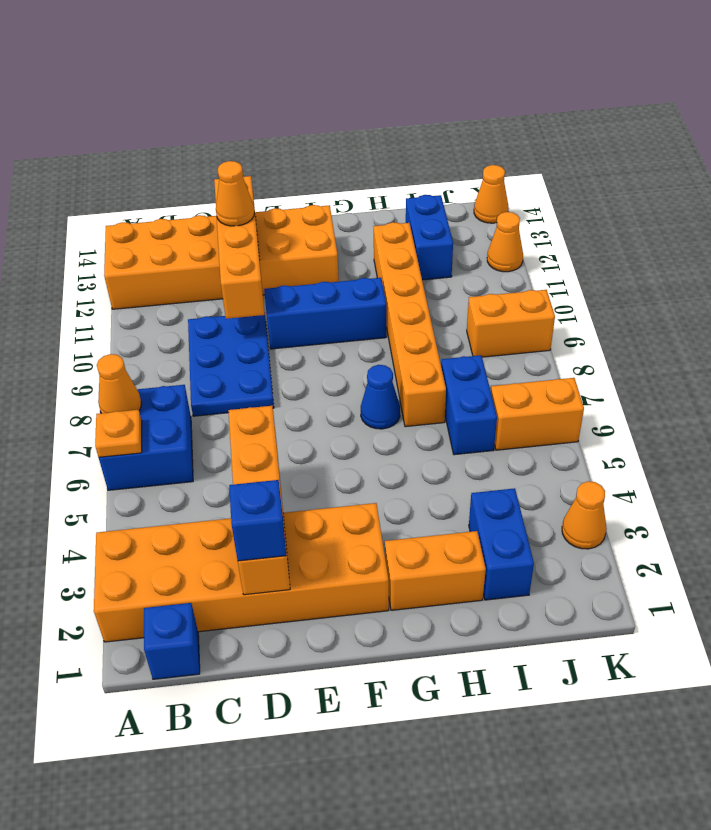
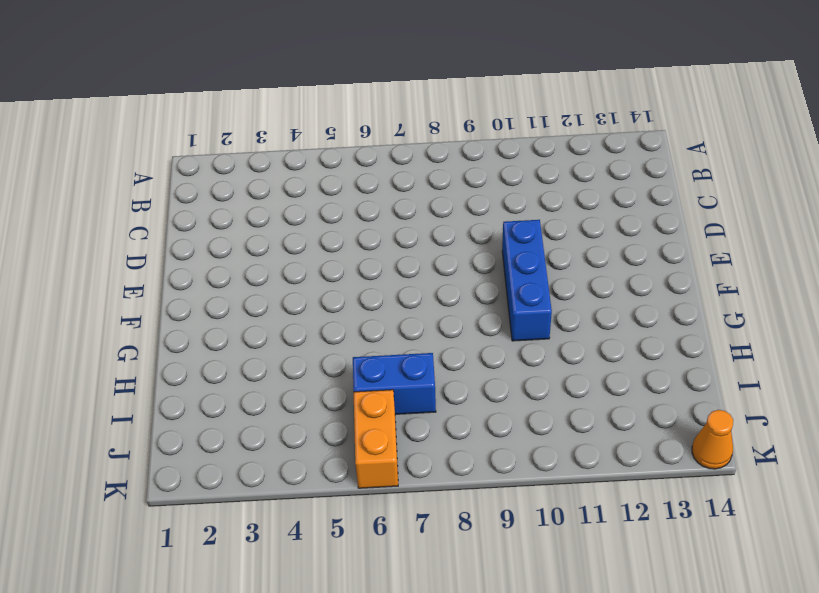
none -> orange brick A2:F3 level 1
none -> blue brick A6:B7 level 1
none -> orange brick A12:F13 level 1

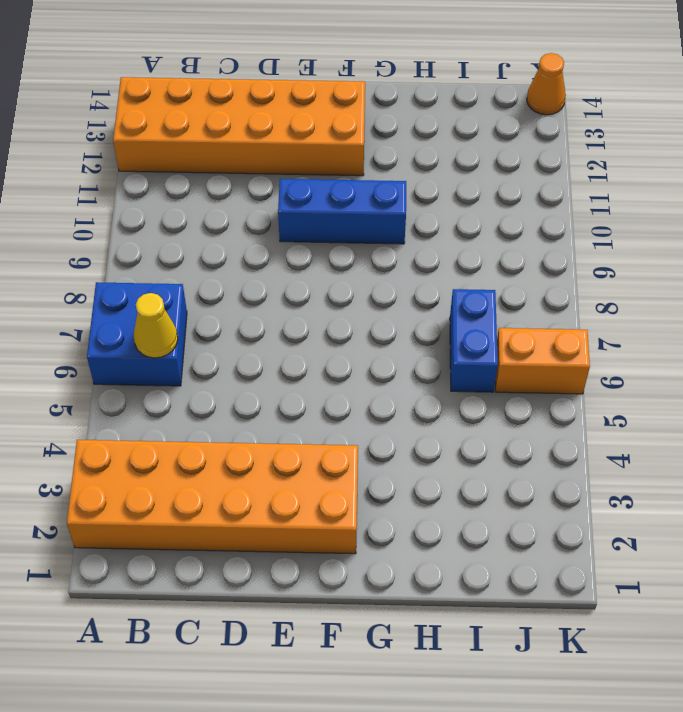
yellow cone B6 level 2 -> none
none -> blue brick B1 level 1
none -> blue plate C8:D10 level 1
none -> orange brick G2:H2 level 1

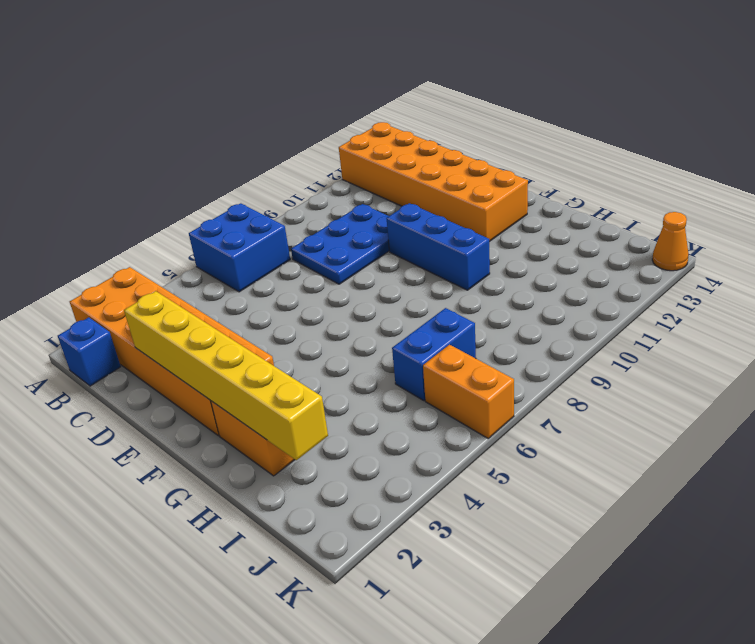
yellow brick D2:I2 level 2 -> orange brick D2:D5 level 2
none -> blue cone G7 level 1
none -> orange brick H7:H12 level 1
none -> blue brick I2:I3 level 1

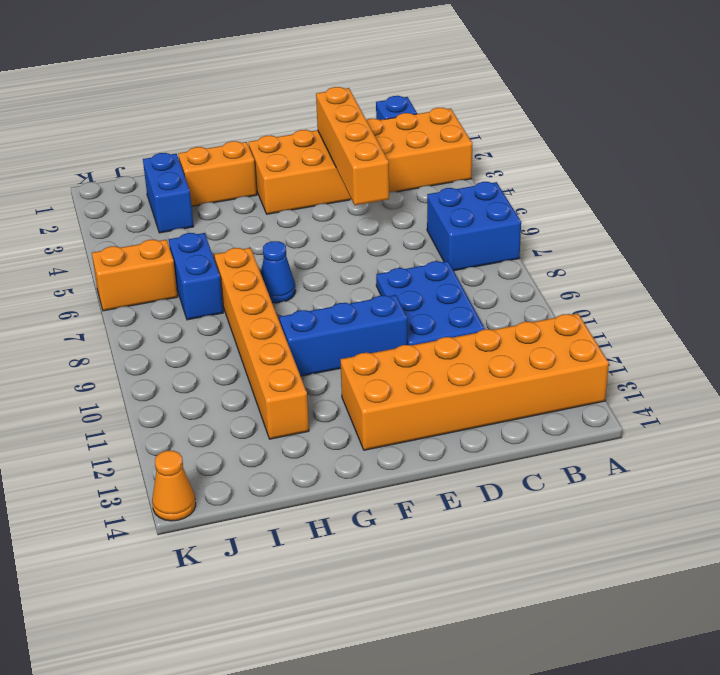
none -> blue brick I12:I13 level 1
none -> orange brick J9:K9 level 1
none -> orange cone K3 level 1

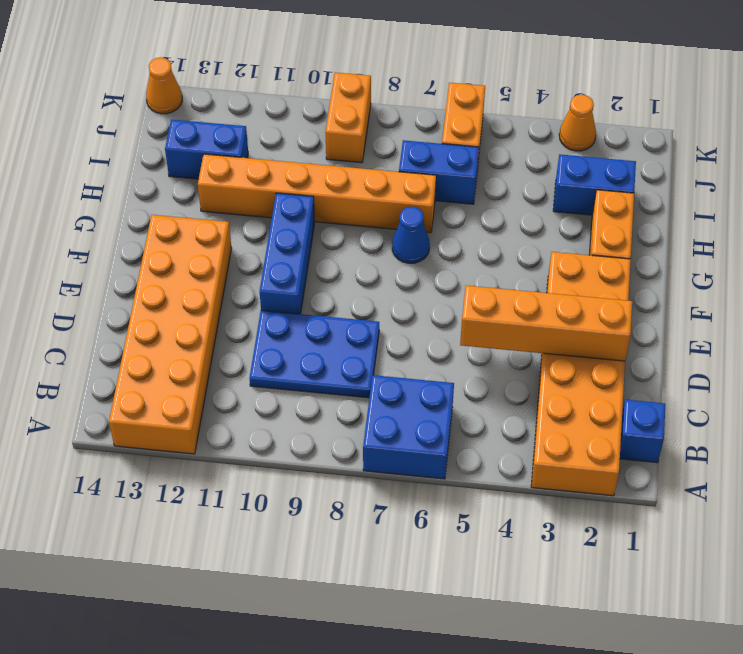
none -> orange cone K12 level 1
none -> orange plate A6 level 2
none -> orange cone A7 level 2

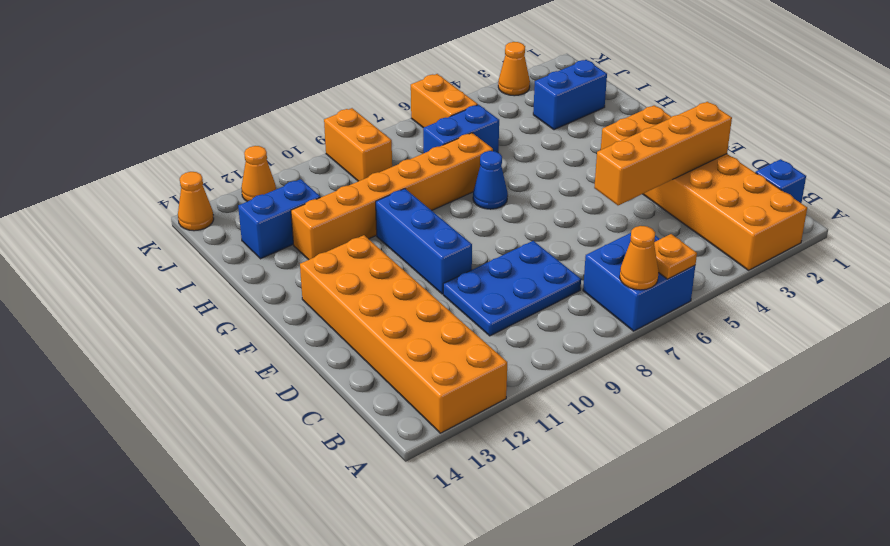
none -> orange brick G2:H2 level 1
none -> orange brick D10:D13 level 2
none -> blue brick D2 level 3

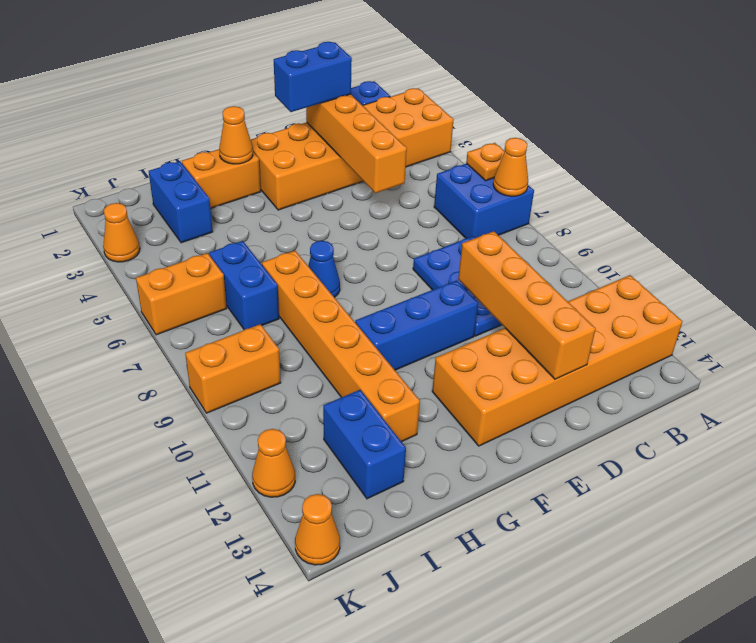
blue brick D2:E2 level 3 -> blue brick D2 level 3
orange cone G2 level 2 -> orange cone D12 level 3

